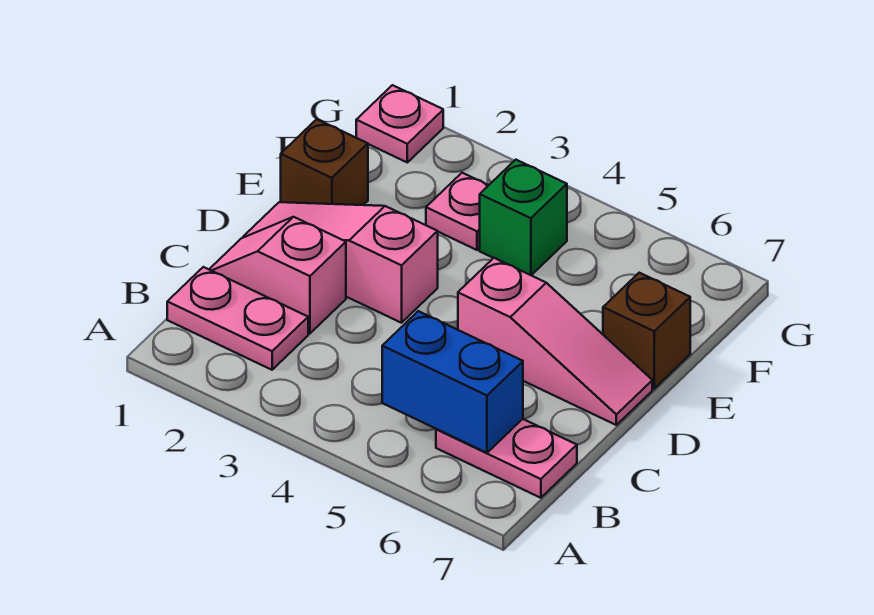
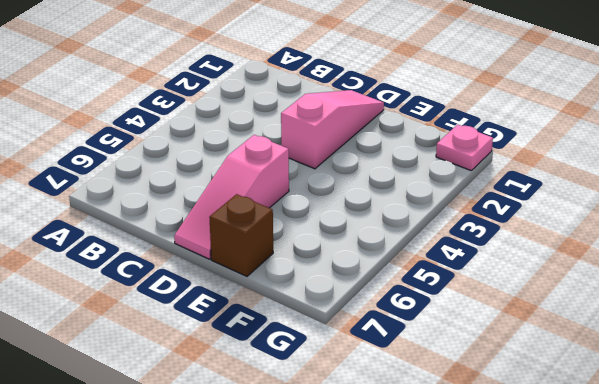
none -> pink plate B1:B2 level 1
none -> pink plate B6:B7 level 1

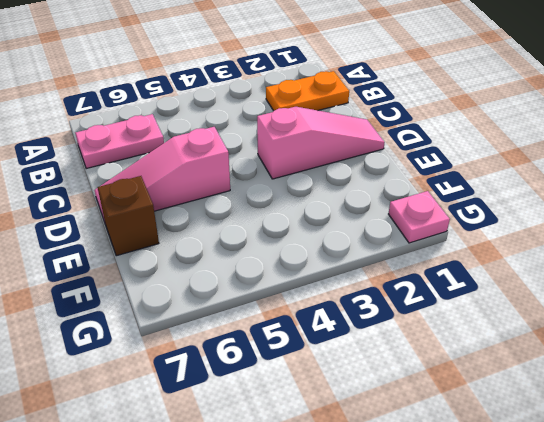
orange plate B1:B2 level 1 -> pink plate B1:B2 level 1
none -> pink slope C1:C2 level 1 top 2
none -> brown brick E1 level 1

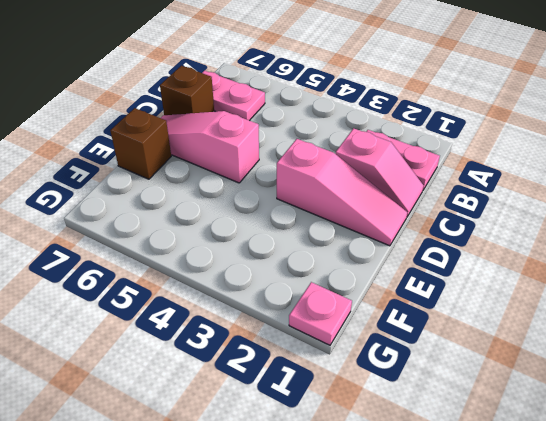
brown brick C7 level 1 -> brown brick E1 level 1
none -> pink plate F3 level 1
none -> green brick F4 level 1

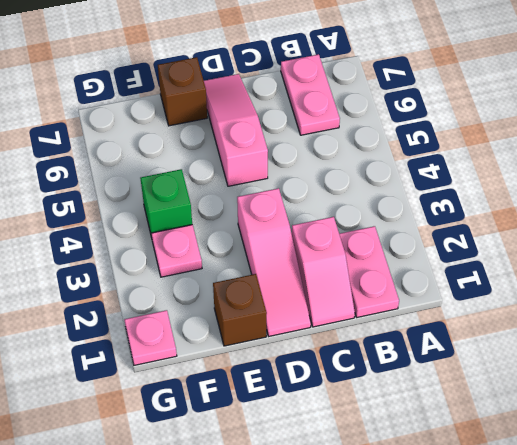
none -> blue brick B5:B6 level 2

